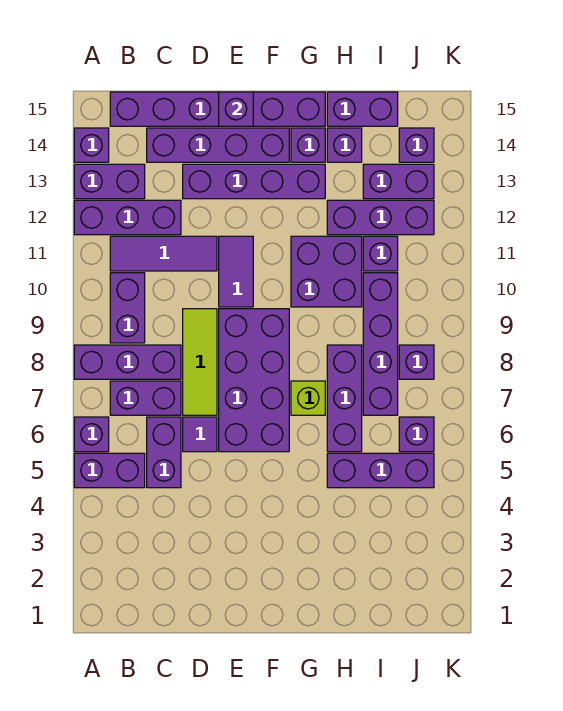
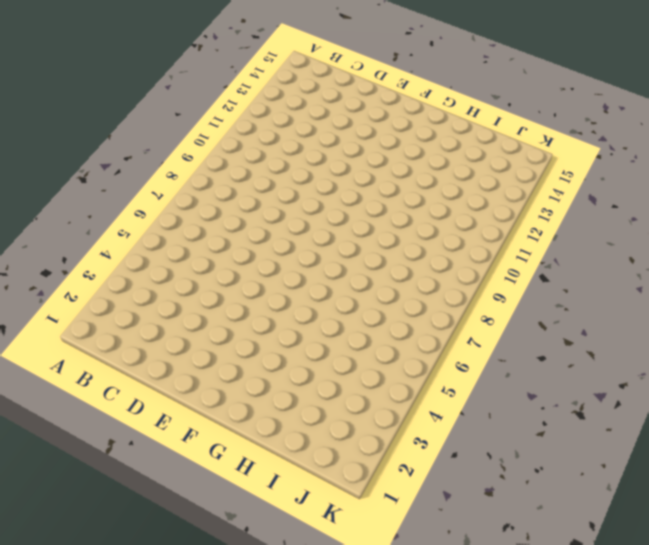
none -> purple brick A5:B5 level 1
none -> purple brick A6 level 1
none -> purple brick A8:C8 level 1
none -> purple brick A12:C12 level 1

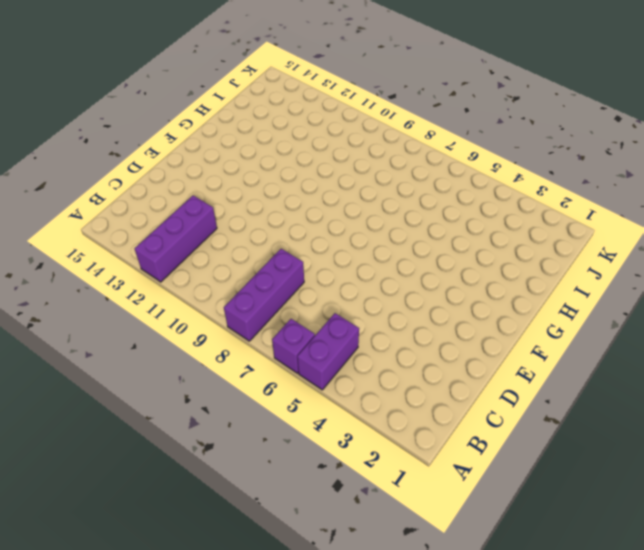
none -> purple brick A13:B13 level 1
none -> purple brick A14 level 1
none -> purple brick B7:C7 level 1
none -> purple brick B9:B10 level 1

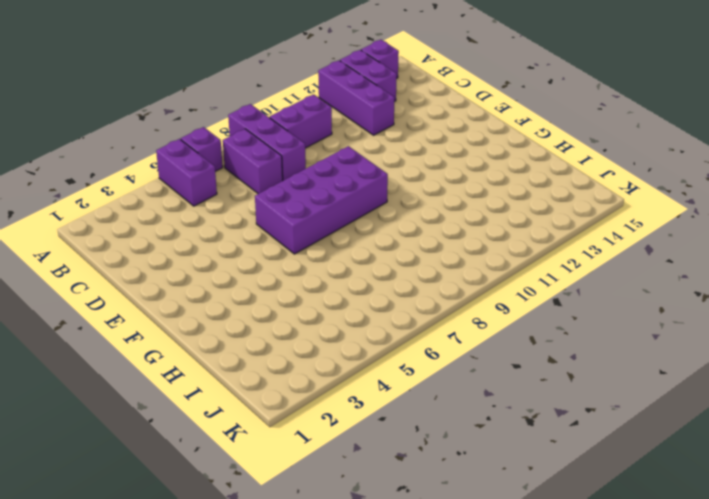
none -> purple tile B11:D11 level 1
none -> purple brick B15:G15 level 1
none -> purple brick C5:C6 level 1
none -> purple brick C14:F14 level 1

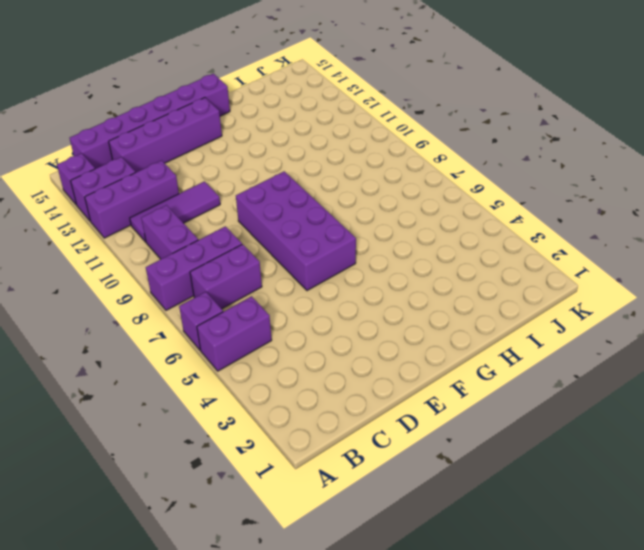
none -> purple brick C5:C6 level 1
none -> purple tile D6 level 1
none -> lime tile D7:D9 level 1
none -> purple brick D13:G13 level 1

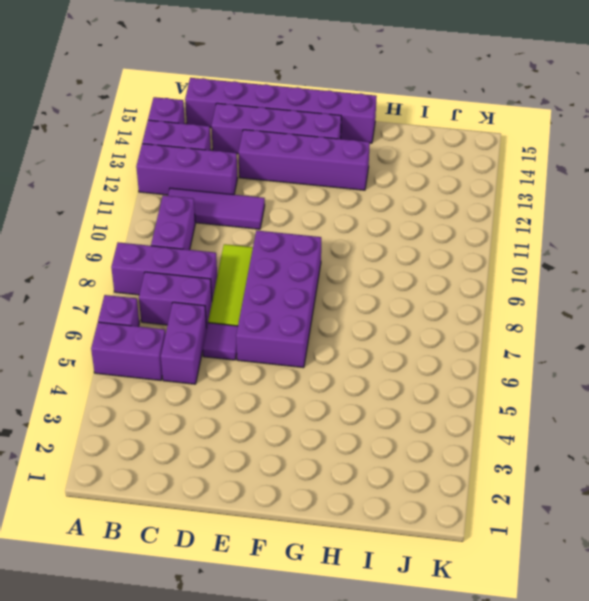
none -> purple tile E10:E11 level 1
none -> lime brick G7 level 1
none -> purple brick G10:H11 level 1
none -> purple brick G14 level 1

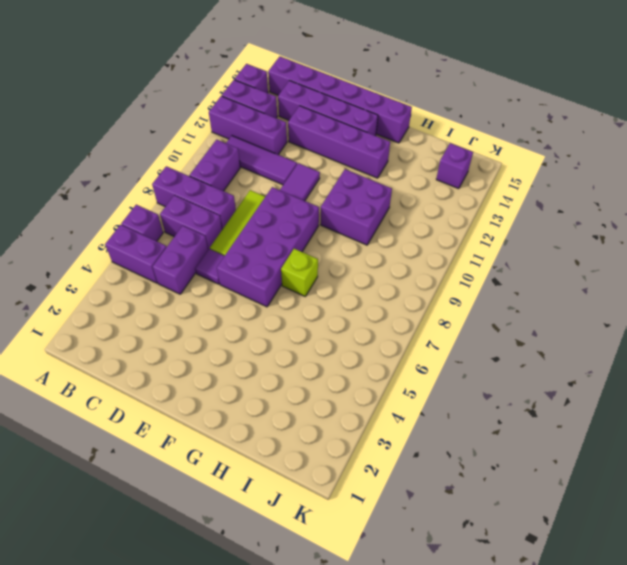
none -> purple brick G14 level 1
none -> purple brick H5:J5 level 1
none -> purple brick H6:H8 level 1
none -> purple brick H12:J12 level 1

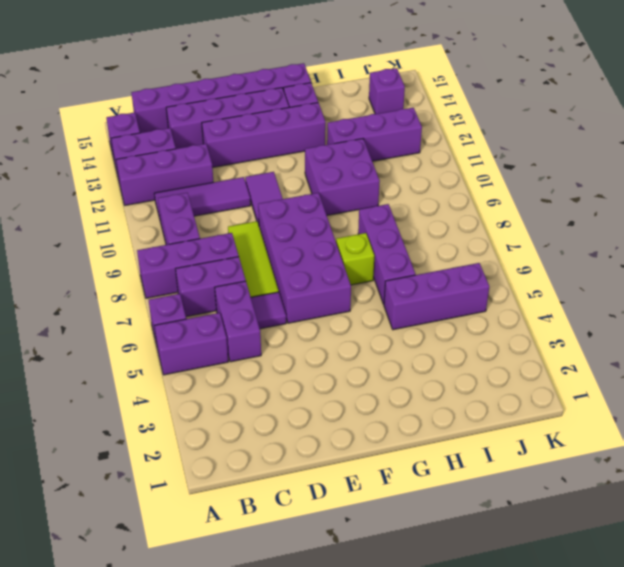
none -> purple brick H14 level 1
none -> purple brick H15:I15 level 1
none -> purple brick I7:I10 level 1
none -> purple brick I11 level 1

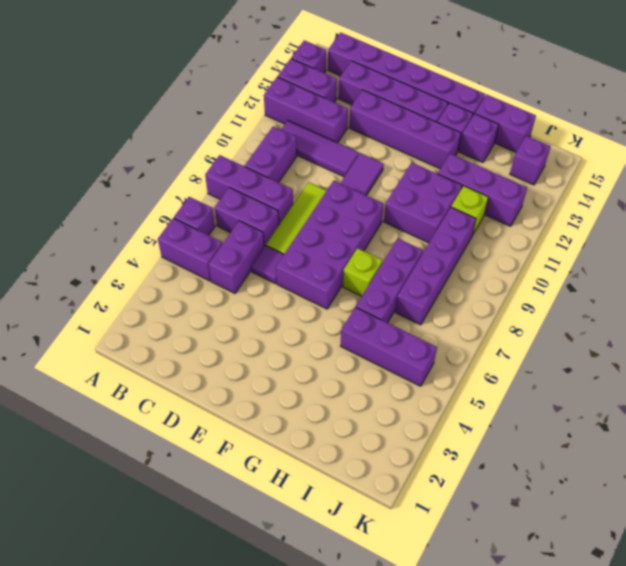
lime brick I11 level 1 -> purple brick I11 level 1
none -> purple brick I13:J13 level 1
none -> purple brick J6 level 1
none -> purple brick J8 level 1
none -> purple brick E15 level 2

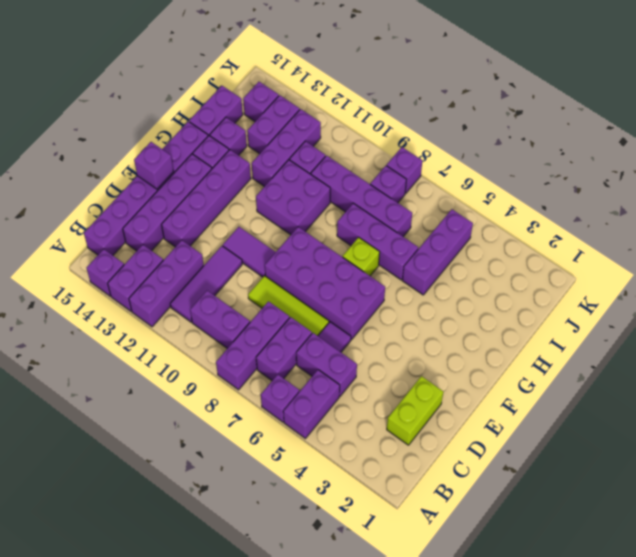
lime brick C2:D2 level 1 -> none
purple brick K8 level 1 -> purple brick J6 level 1

